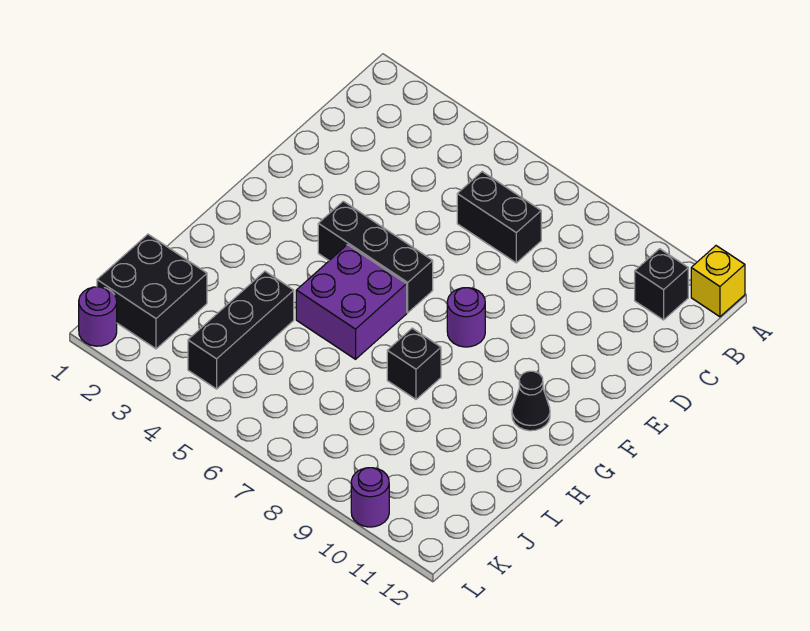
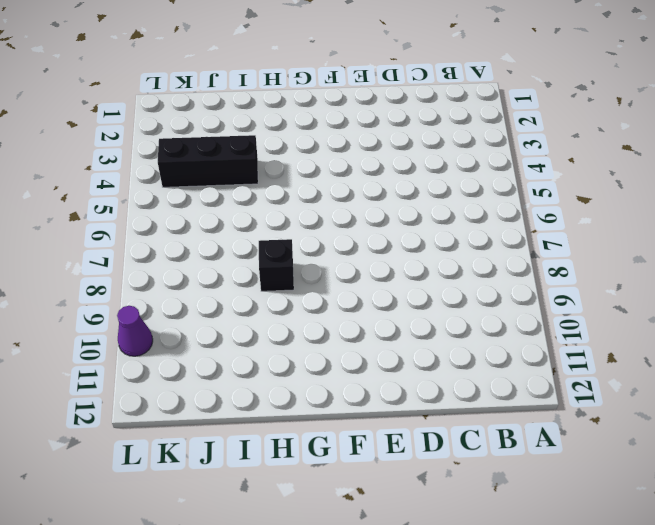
purple cone L10 level 1 -> purple round brick L10 level 1
none -> yellow brick A12 level 1
none -> black brick B11 level 1
none -> black brick C6:C7 level 1

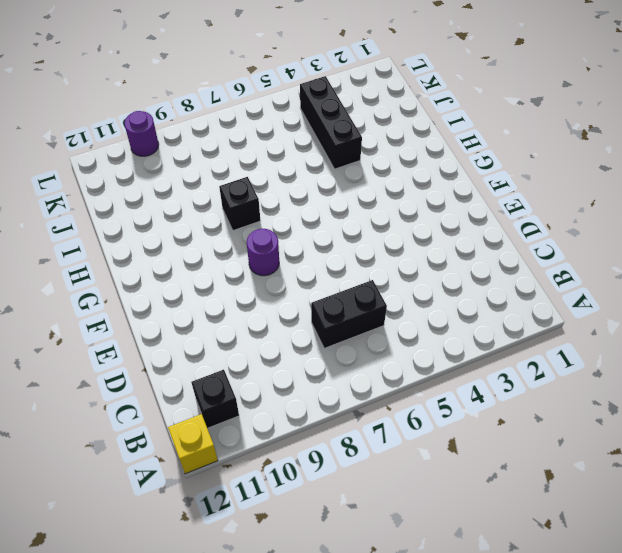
none -> black brick F4:F6 level 1
none -> purple brick G5:H6 level 1
none -> black cone G11 level 1

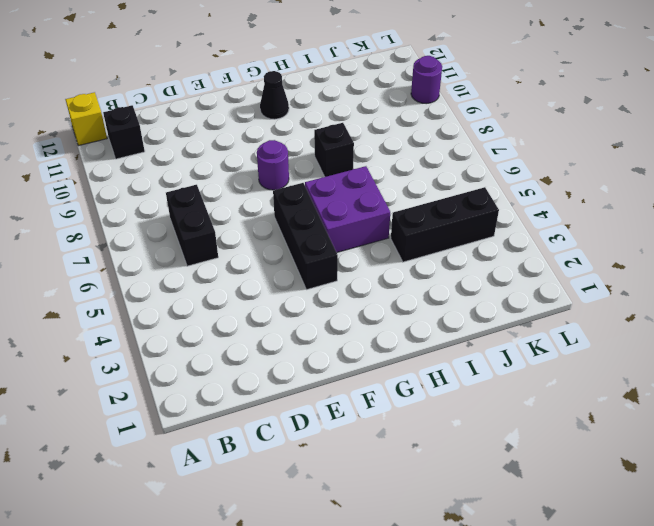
none -> black brick J1:K2 level 1
none -> purple round brick L1 level 1

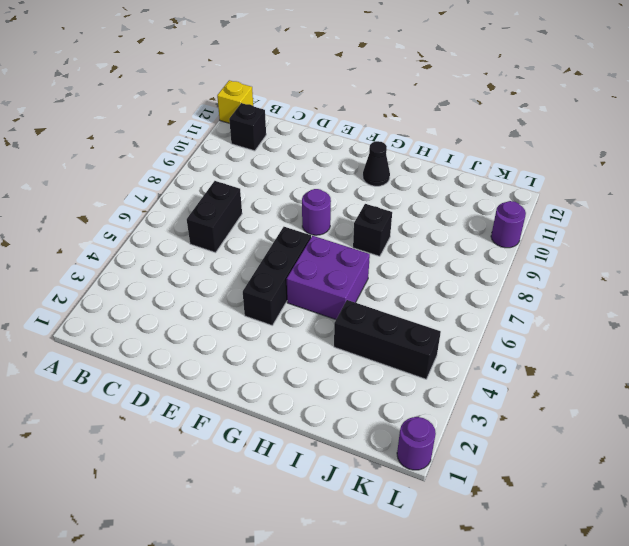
none -> black brick J1:K2 level 1

